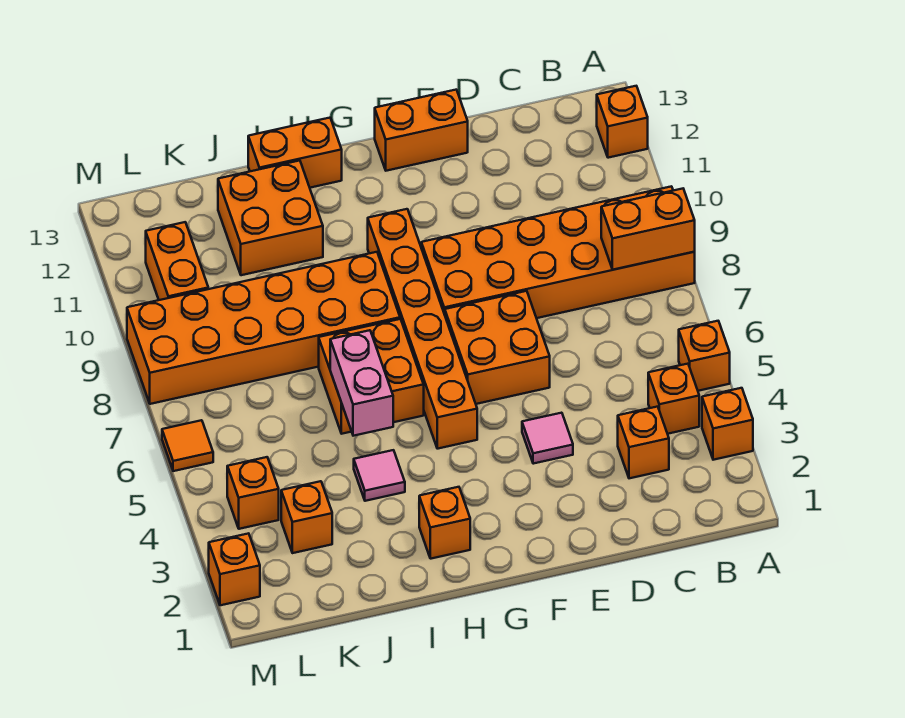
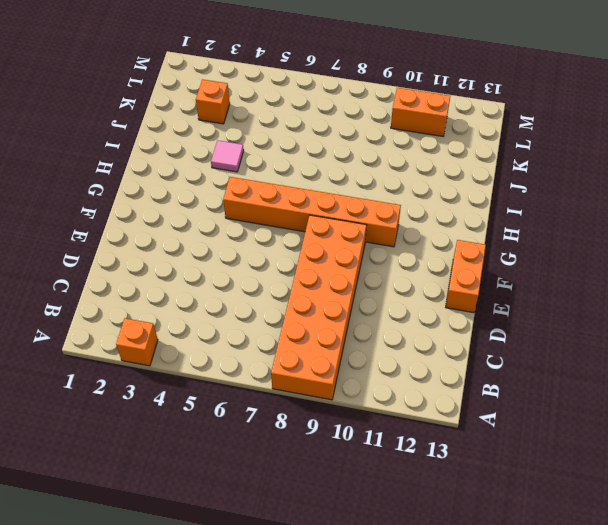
none -> orange brick A5 level 1
none -> orange brick A12 level 1
none -> orange brick B4 level 1

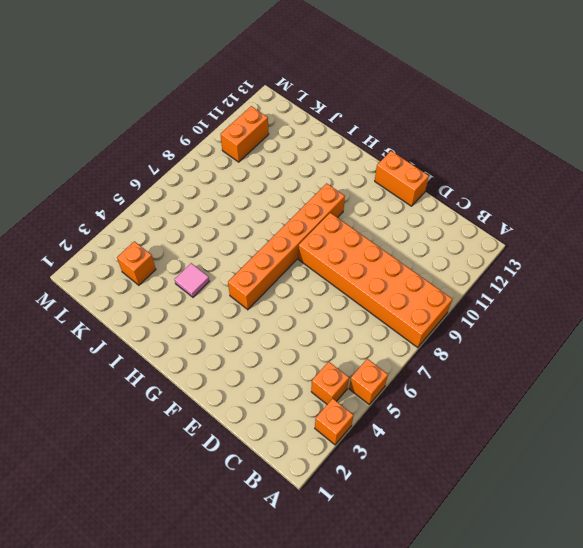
none -> orange brick A12 level 1
none -> orange brick C3 level 1
none -> pink tile E4 level 1

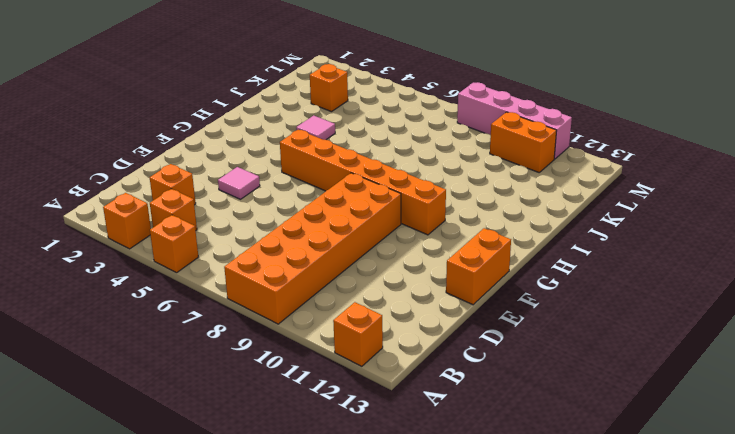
pink brick M8:M11 level 1 -> orange brick H8:M9 level 1
none -> orange brick E6:F7 level 1
none -> orange brick H2 level 1
none -> orange brick H6:I7 level 1

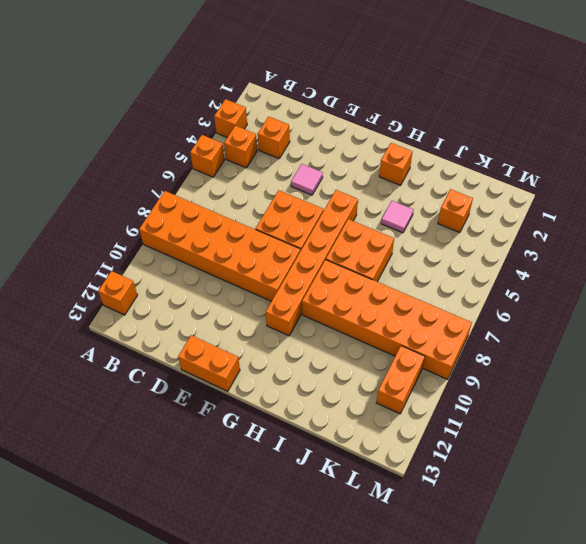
none -> orange brick H13:I13 level 1
none -> orange brick I11:J12 level 1
none -> orange brick L4 level 1

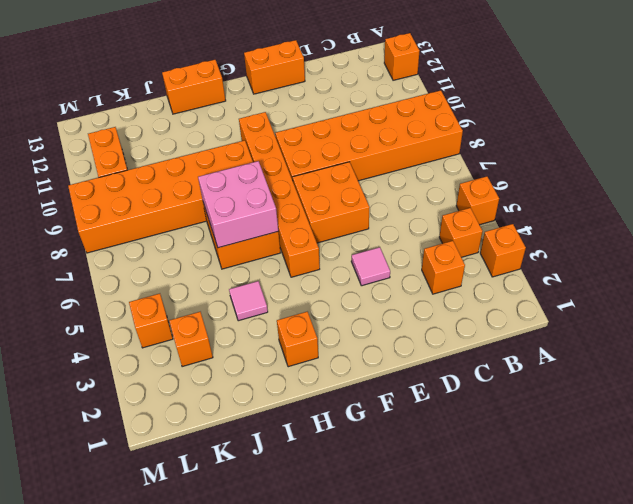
pink brick H6:I7 level 2 -> pink brick I5:I6 level 2
none -> orange brick I11:J12 level 1
none -> orange brick M2 level 1
none -> orange tile M6 level 1

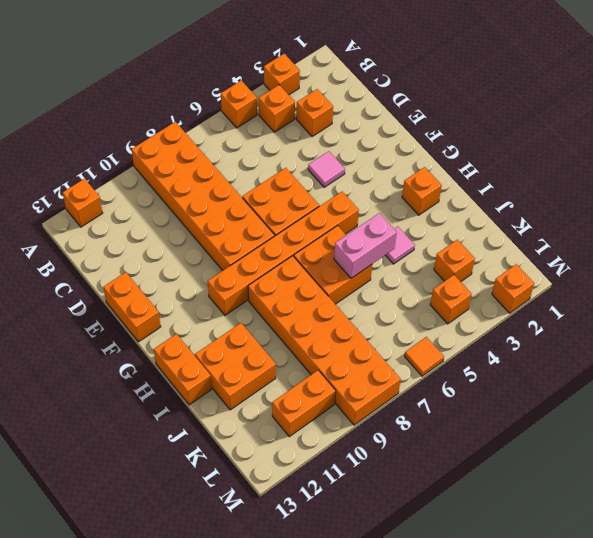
none -> orange brick A8:B8 level 2

